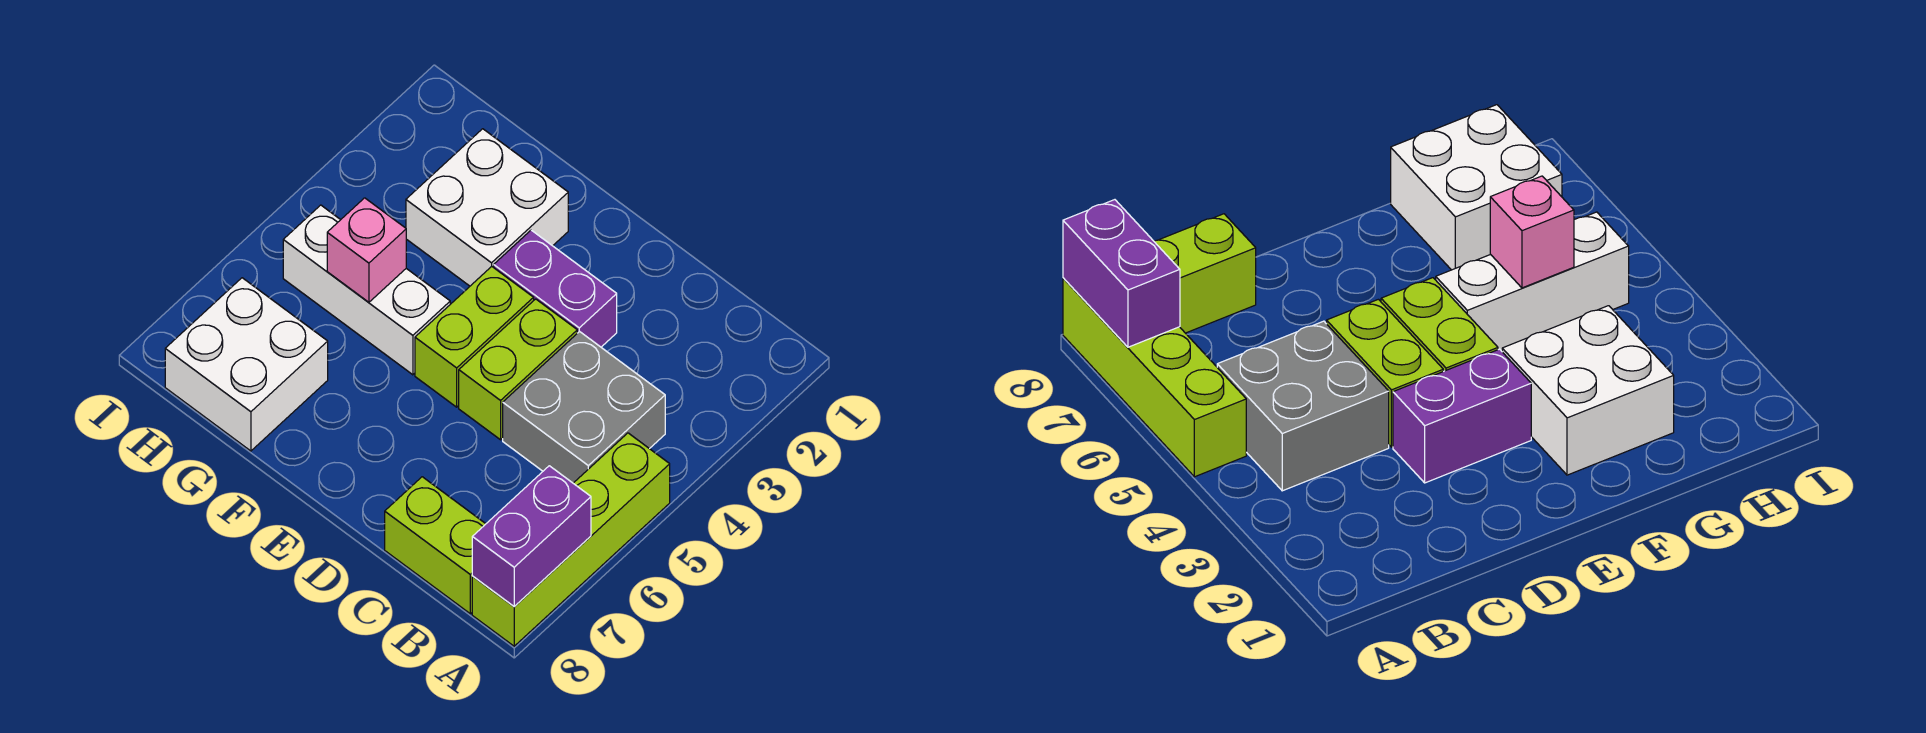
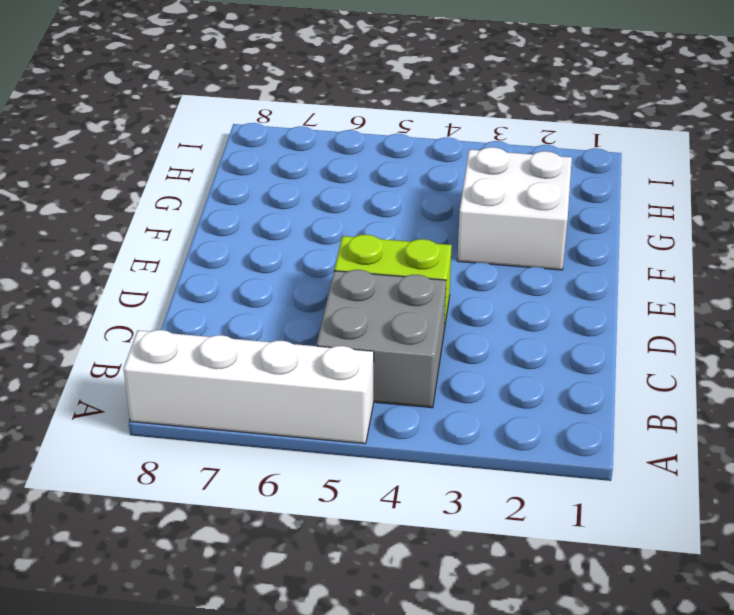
white brick A5:A8 level 1 -> lime brick A5:A8 level 1
none -> lime brick B8:C8 level 1
none -> purple brick D3:E3 level 1

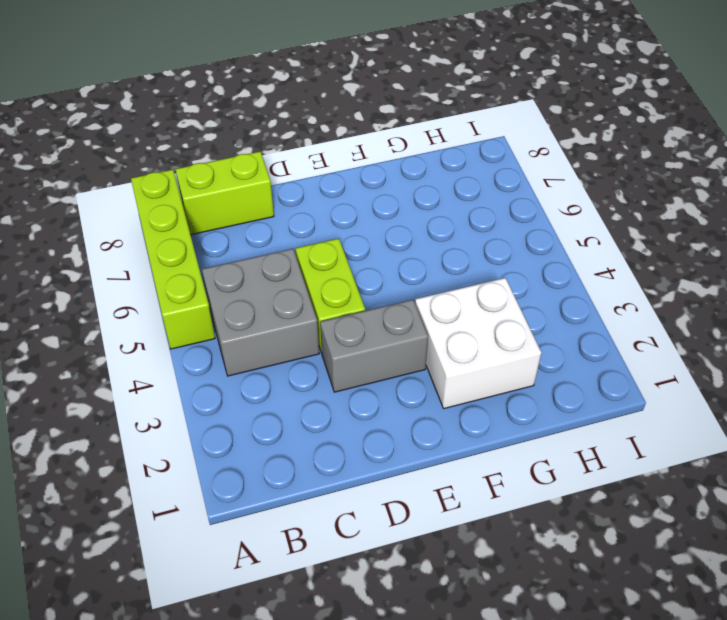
grey brick D3:E3 level 1 -> purple brick D3:E3 level 1
none -> lime brick E4:E5 level 1
none -> white brick F5:H5 level 1

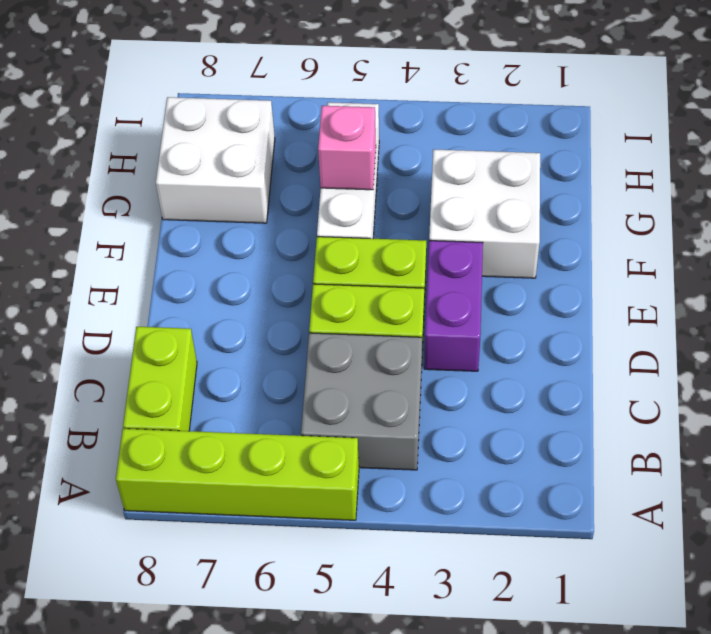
none -> purple brick A7:A8 level 2

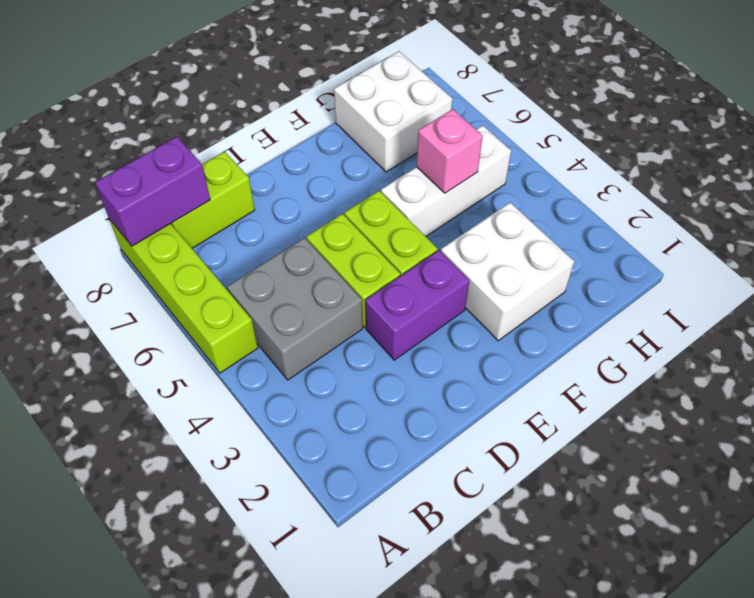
purple brick A8:B8 level 2 -> purple brick A7:A8 level 2

